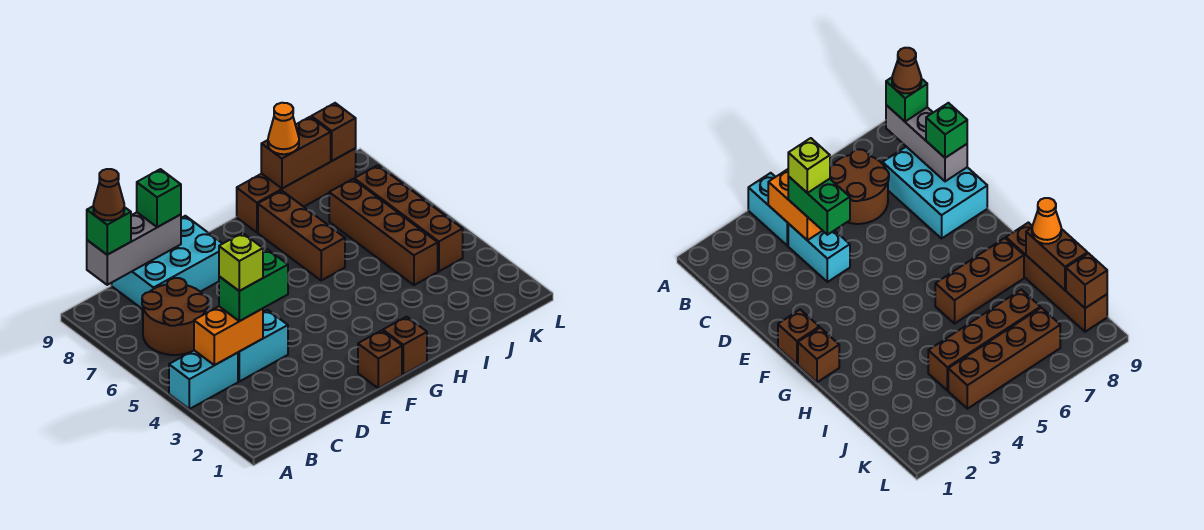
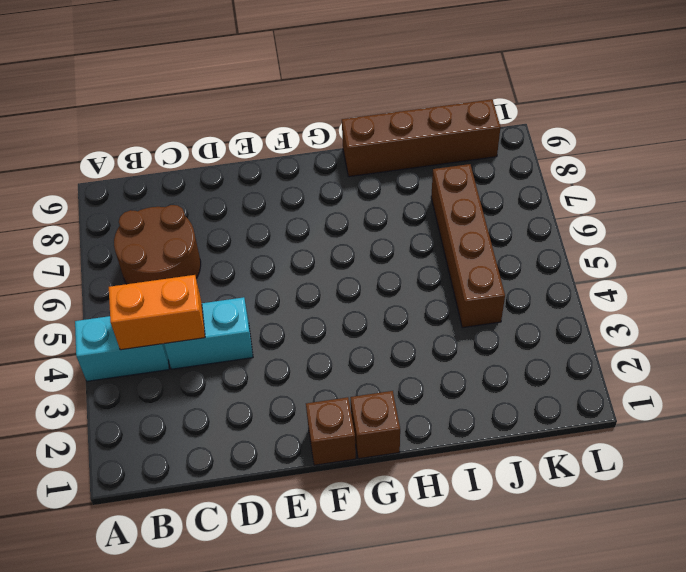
none -> cyan brick C8:E9 level 1
none -> brown brick H6:H8 level 1
none -> brown brick K4:K7 level 1

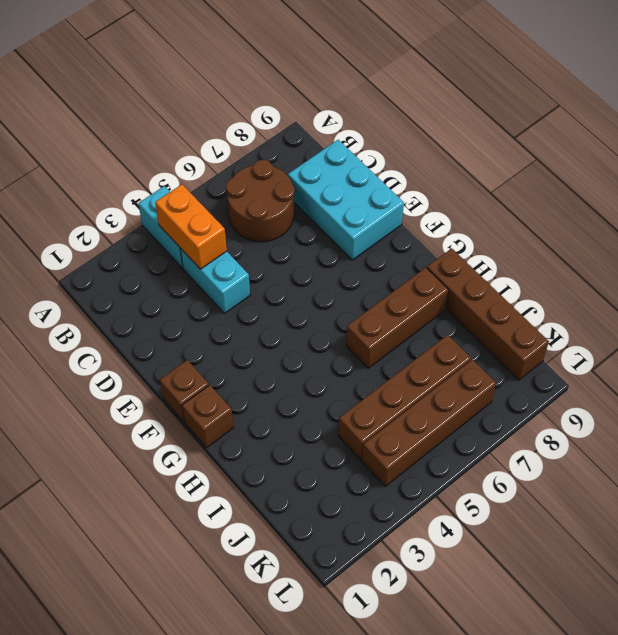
none -> grey brick B9:D9 level 2
none -> brown brick I9:J9 level 2
none -> brown brick K9 level 2

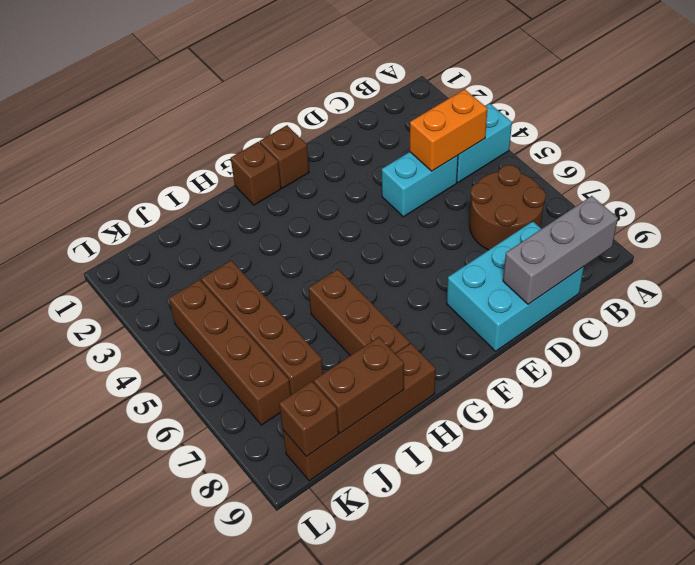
none -> green brick B9 level 3
none -> green brick C4:D4 level 3
none -> green brick D9 level 3

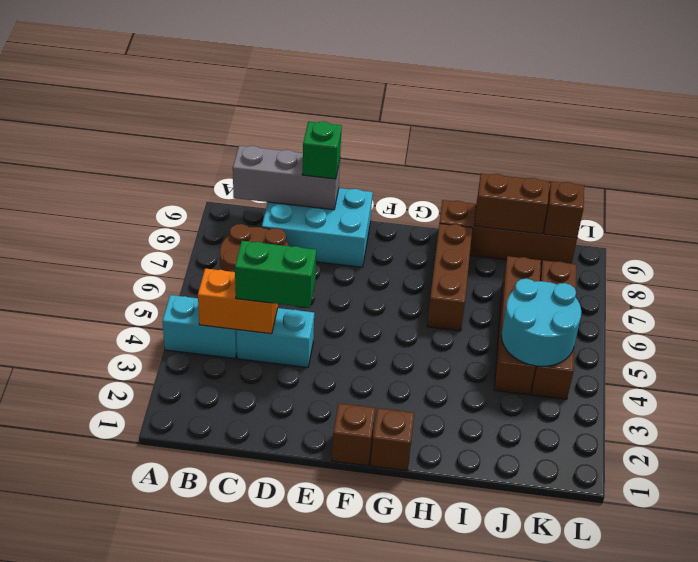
cyan round brick J4:K5 level 2 -> none
none -> green brick B9 level 3
none -> orange cone I9 level 3
none -> brown cone B9 level 4

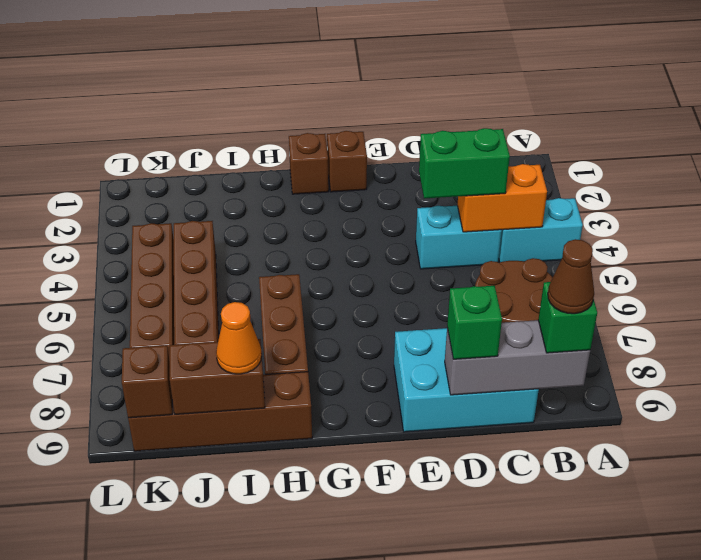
none -> lime brick C4 level 4

